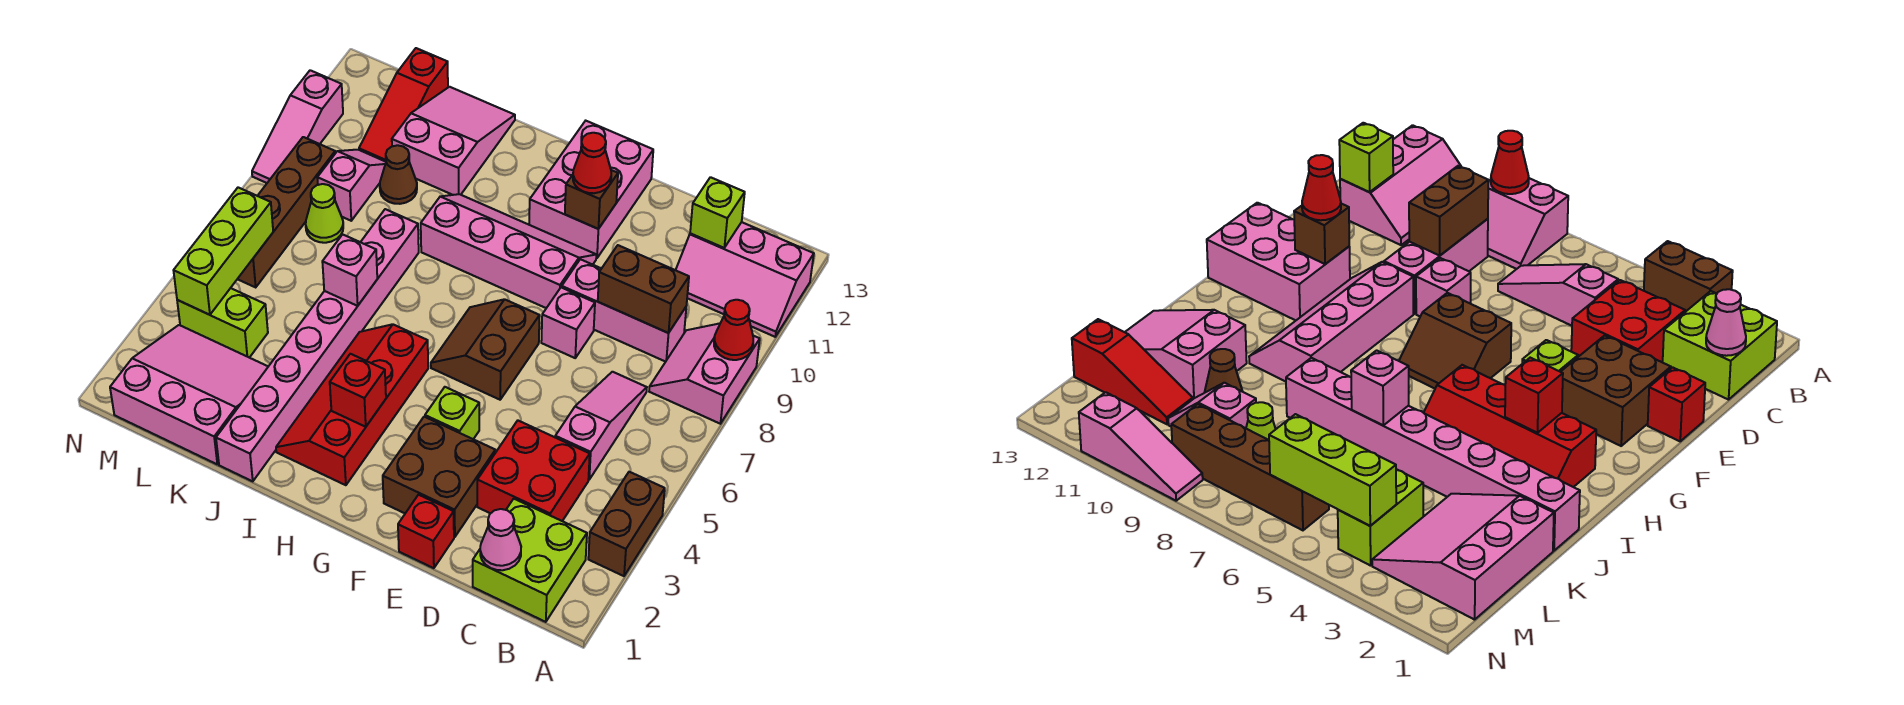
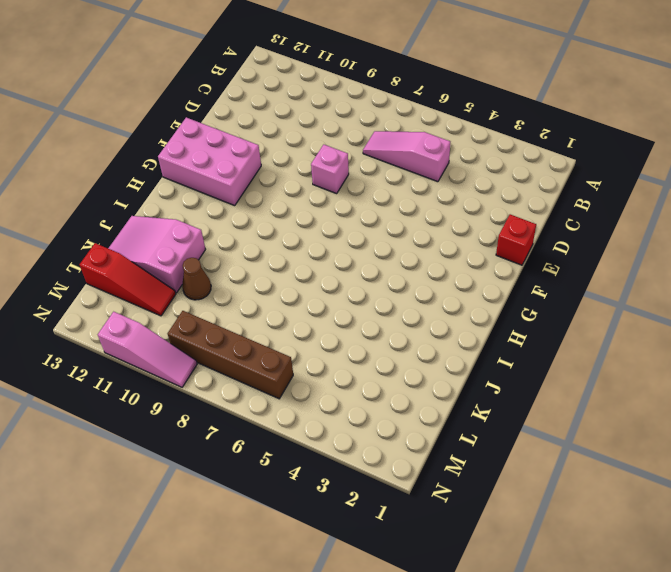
none -> brown brick A3:A4 level 1
none -> pink slope A8:B9 level 1 top A
none -> pink slope A11:C12 level 1 top 12
none -> lime brick B1:C2 level 1

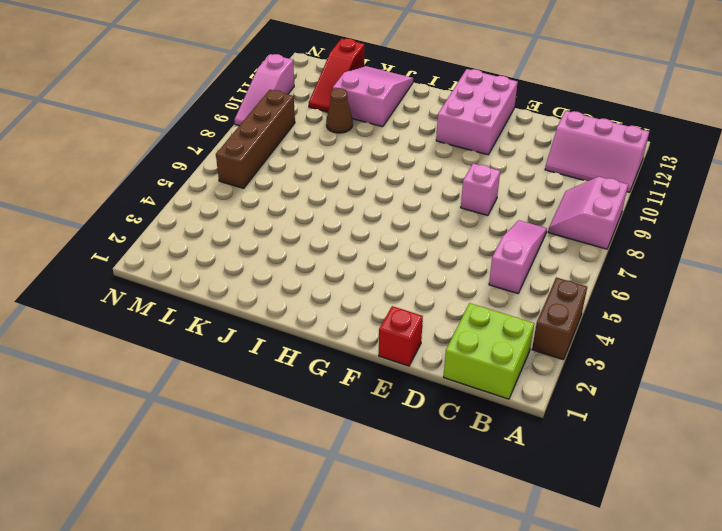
none -> red brick C3:D4 level 1
none -> pink brick C9:E9 level 1
none -> brown brick E2:F3 level 1
none -> lime brick F4 level 1

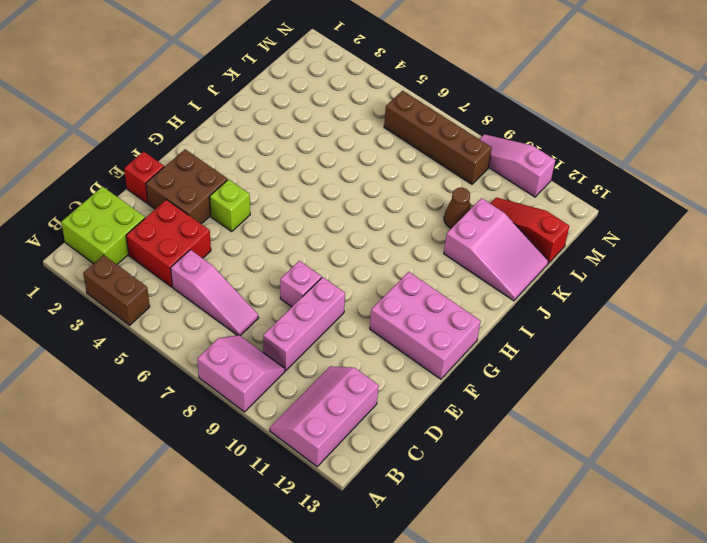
none -> brown slope F6:G7 level 1 top F
none -> pink slope F9:I10 level 1 top 9
none -> red slope H2:I5 level 1 top H
none -> pink brick J1:J8 level 1

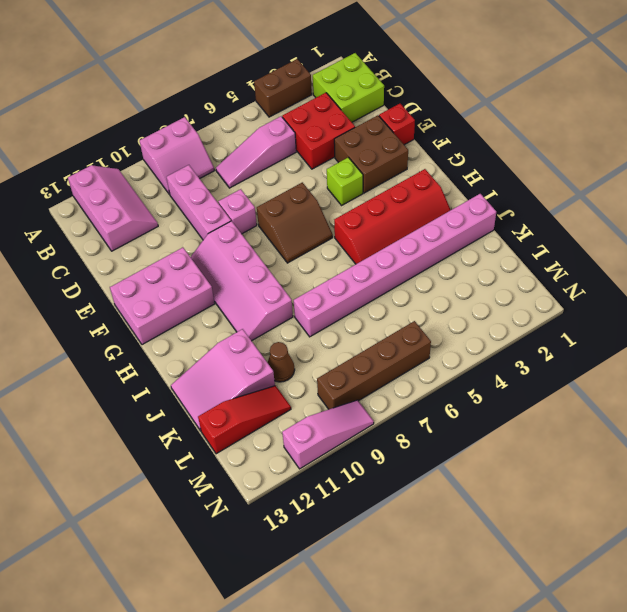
none -> pink slope K1:M3 level 1 top 1
none -> lime brick L4:M4 level 1
none -> lime cone L8 level 1
none -> pink slope L9:L10 level 1 top 9

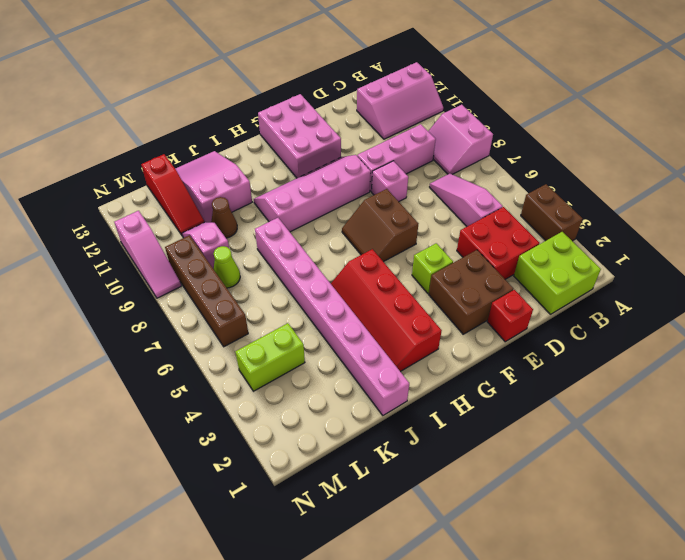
none -> pink slope K1:M3 level 1 top 1
none -> red cone A9 level 2
none -> pink cone C1 level 2
none -> brown brick C9:D9 level 2

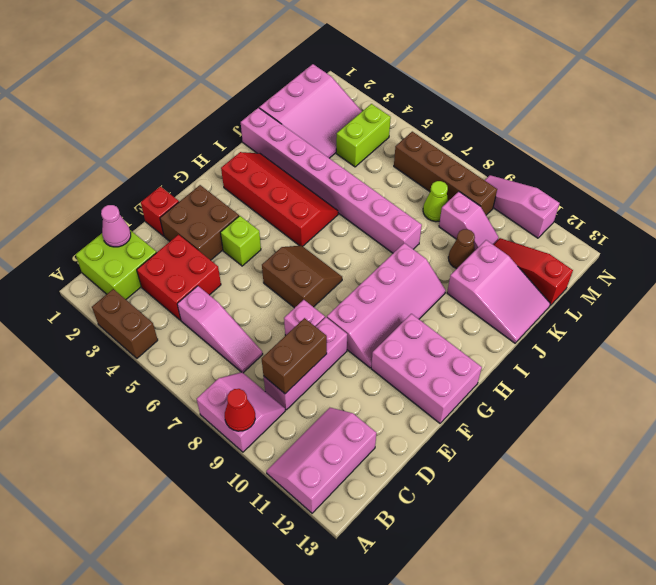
none -> lime brick C12 level 2
none -> brown brick F11 level 2
none -> red brick H3 level 2
none -> pink brick J6 level 2

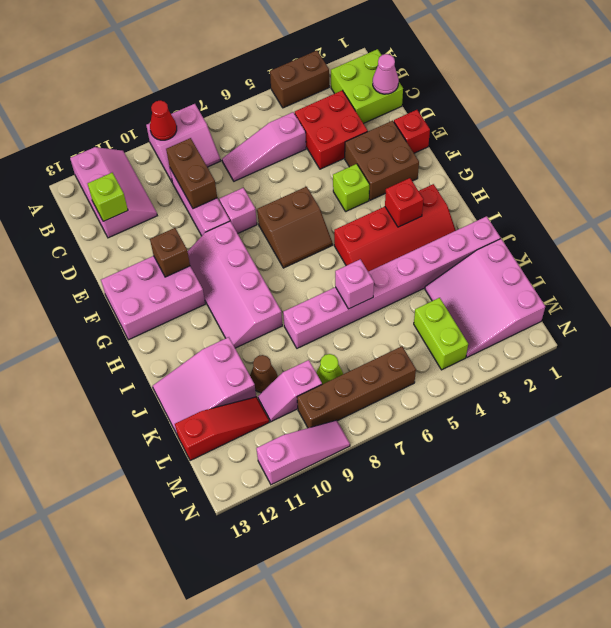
none -> lime brick M4:M6 level 2
none -> red cone F11 level 3

